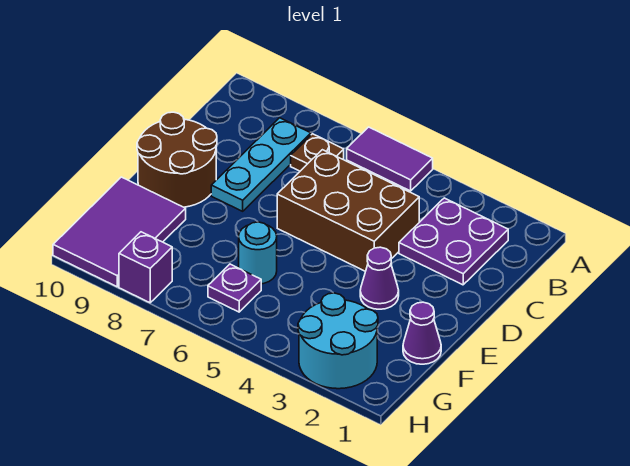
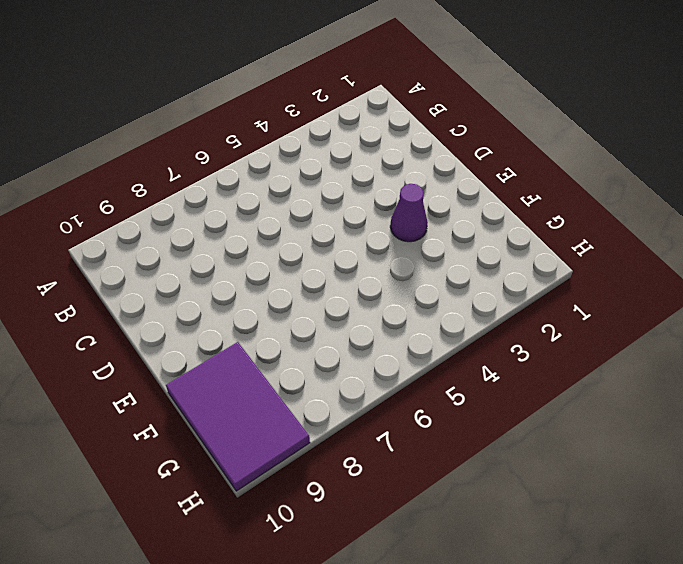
none -> purple tile A5:A6 level 1
none -> purple plate B2:C3 level 1
none -> brown plate B7 level 1

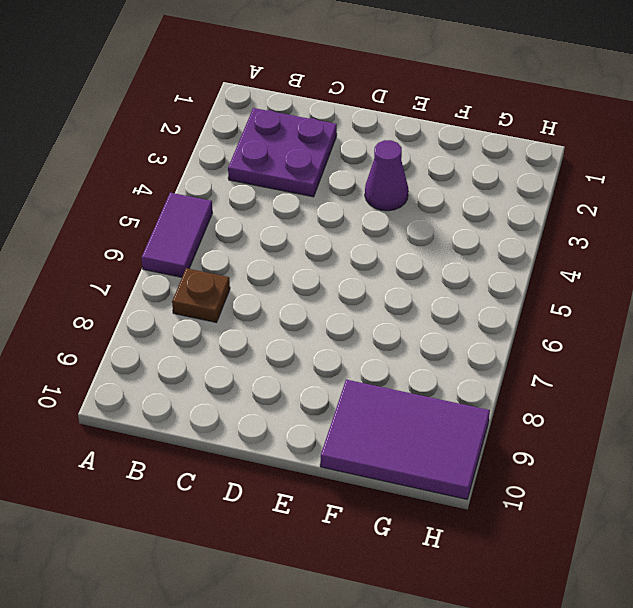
none -> cyan plate B8:D8 level 1
none -> brown brick C4:D6 level 1
none -> brown round brick D9:E10 level 1

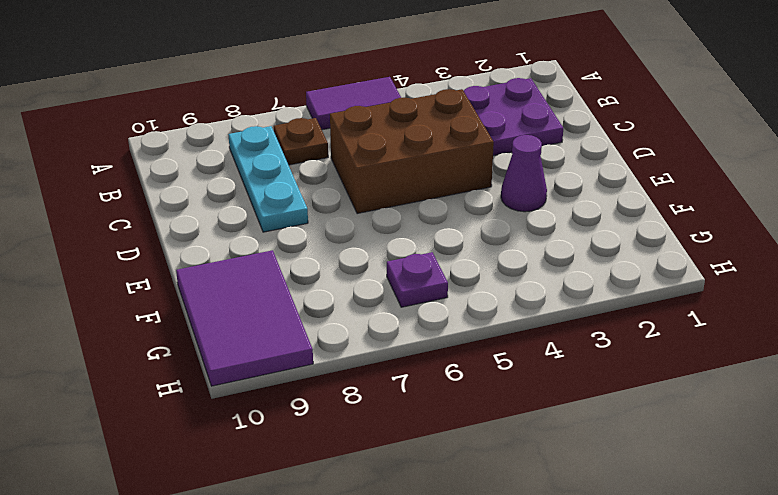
none -> brown round brick D9:E10 level 1
none -> purple cone F1 level 1
none -> cyan round brick F6 level 1

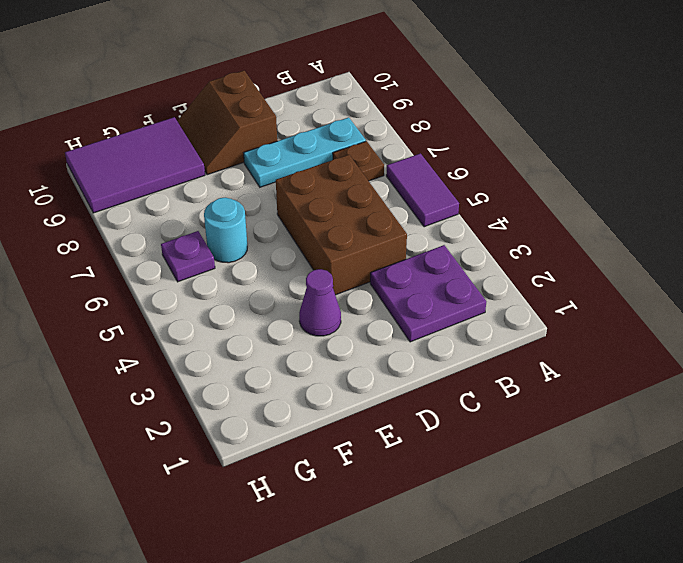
brown slope D9:E10 level 1 top D -> brown round brick D9:E10 level 1
none -> purple cone F1 level 1
none -> cyan round brick G2:H3 level 1
none -> purple brick H8 level 1

